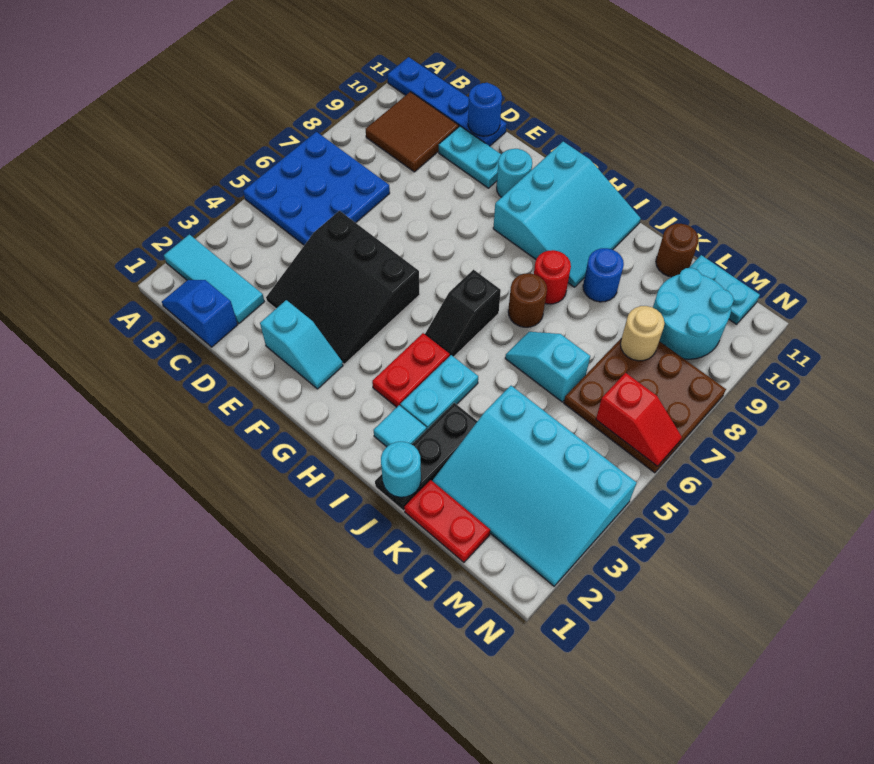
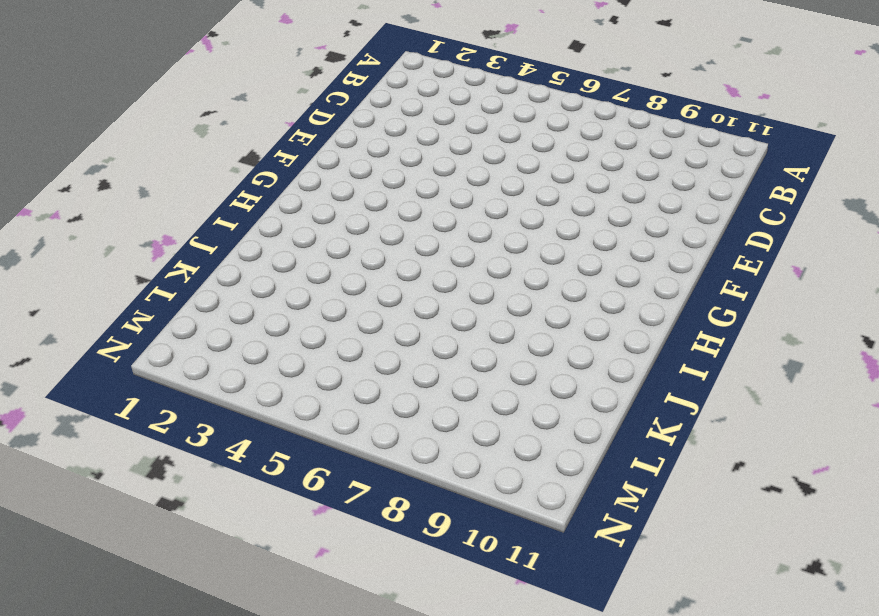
none -> cyan tile A2:C2 level 1
none -> blue plate A5:C7 level 1
none -> blue plate A11:D11 level 1

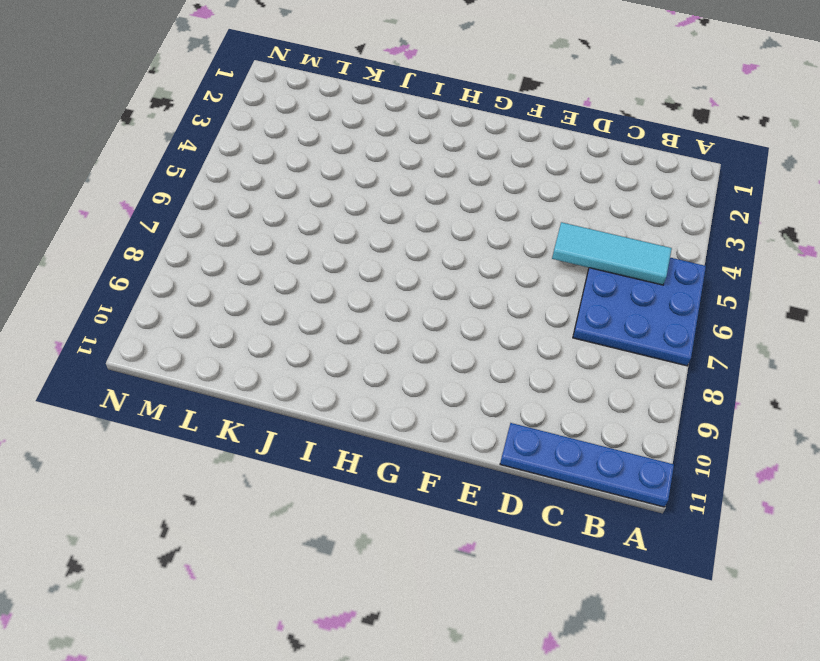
cyan tile B5:D5 level 2 -> cyan tile A2:C2 level 1
none -> blue slope B1:C1 level 1 top C
none -> brown tile B9:C10 level 1
none -> black slope D3:F5 level 1 top 5

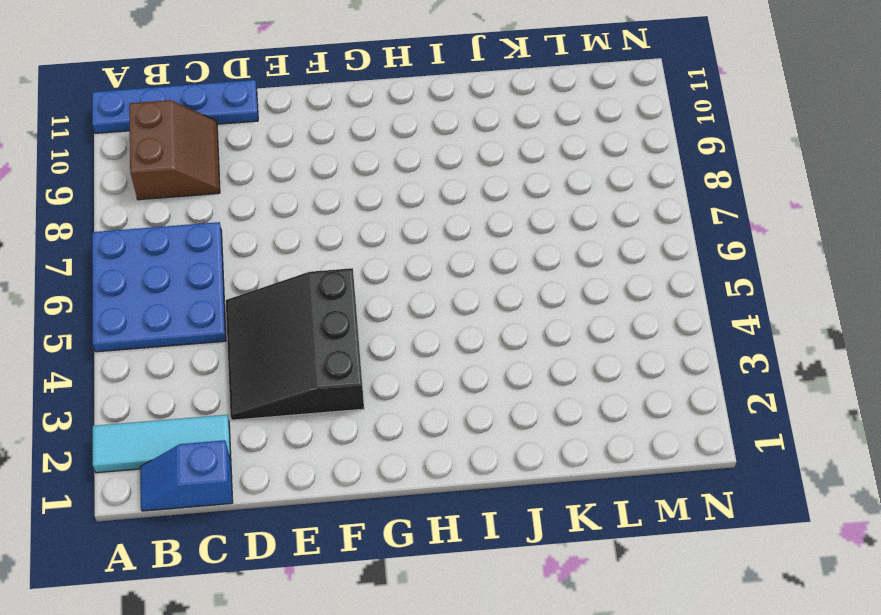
brown slope B9:C10 level 1 top B -> brown tile B9:C10 level 1
black slope D3:F5 level 1 top F -> black slope D3:F5 level 1 top 5
none -> cyan plate D10:E10 level 1
none -> cyan slope E2:F2 level 1 top E
none -> cyan round brick F10 level 1

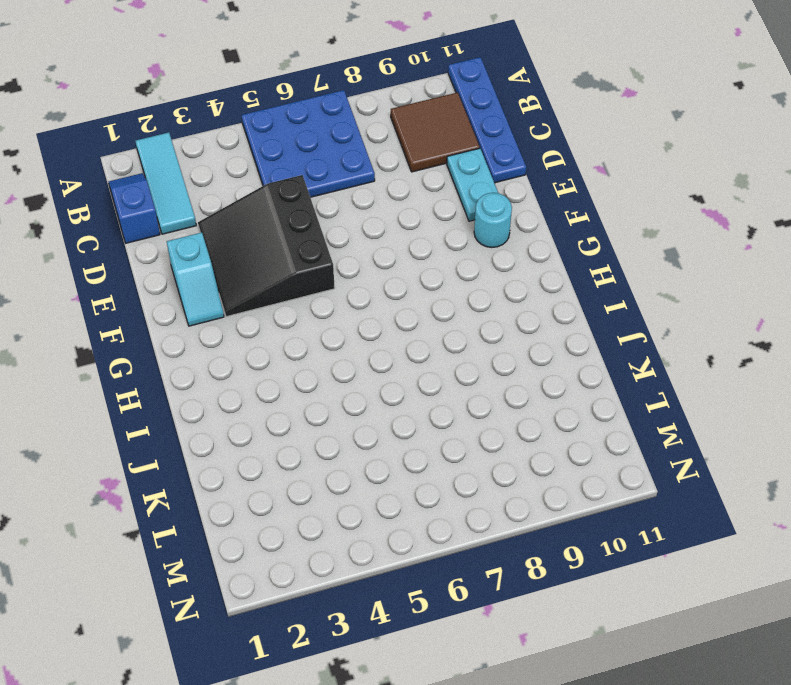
none -> cyan slope G9:I11 level 1 top G
none -> red plate H3:H4 level 1
none -> black slope H5:H6 level 1 top 6

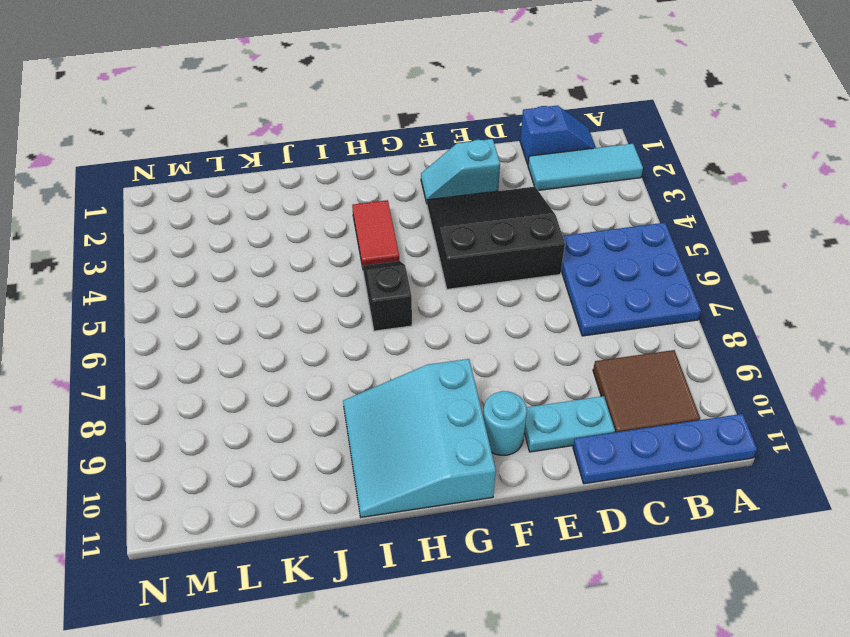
red tile H3:H4 level 1 -> red plate H3:H4 level 1
none -> cyan tile I2 level 1
none -> cyan plate I3:I4 level 1
none -> brown round brick I7 level 1

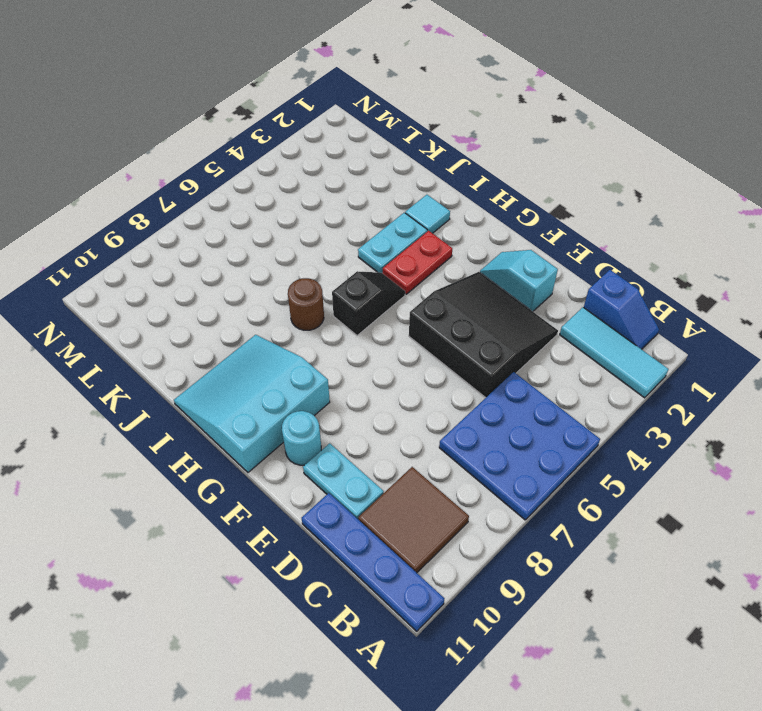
none -> red round brick I8 level 1
none -> black plate J1:J3 level 1
none -> cyan slope J6:K6 level 1 top K

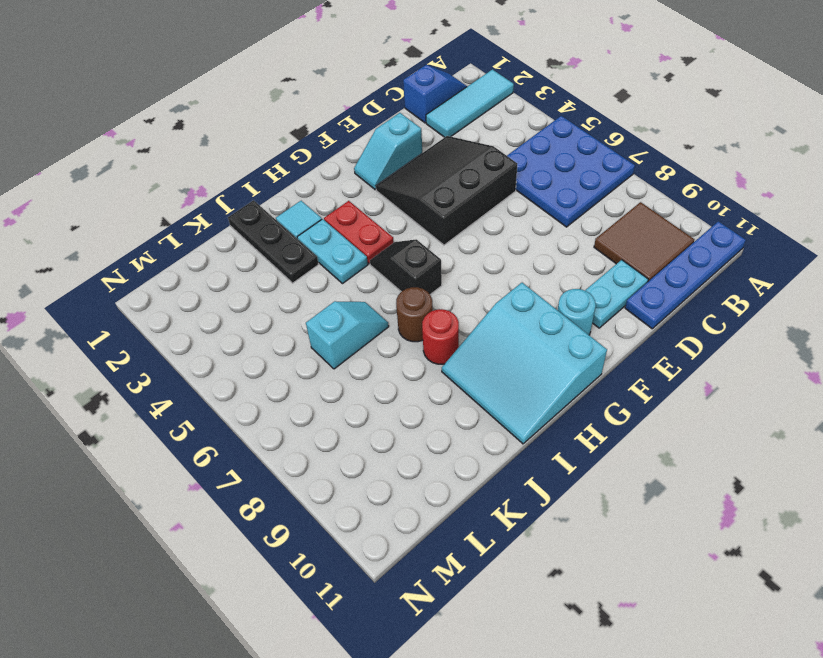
none -> blue round brick J9 level 1
none -> red plate K1:L1 level 1
none -> cyan slope K2:N4 level 1 top 4

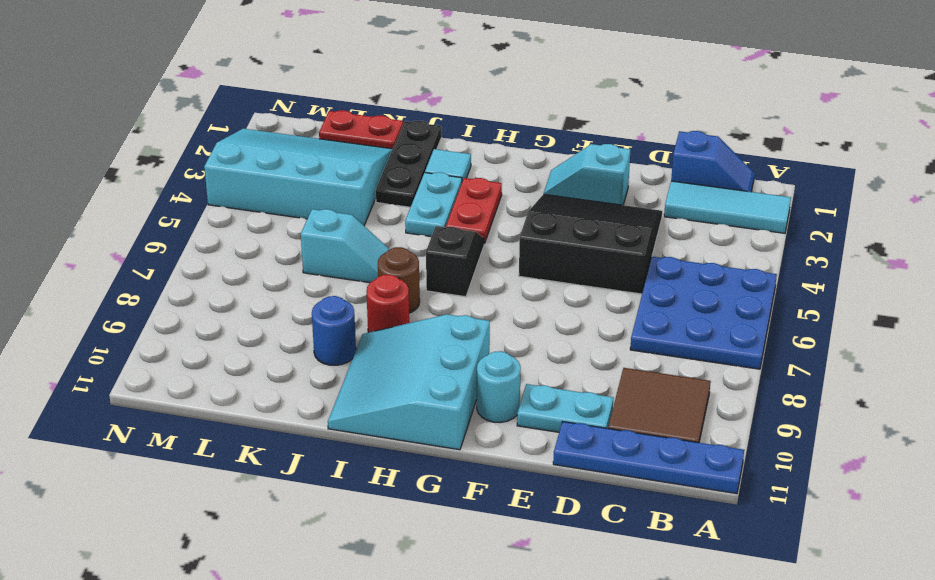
none -> brown round brick K11 level 1
none -> brown plate L6:N8 level 1
none -> cyan round brick L9:M10 level 1

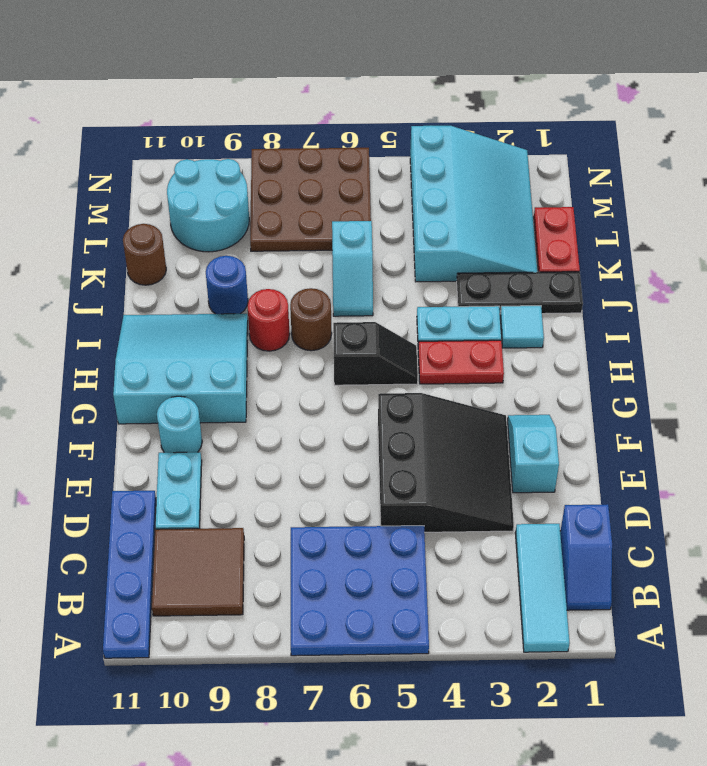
none -> cyan plate L11:M11 level 1
none -> blue round brick D11 level 2
none -> cyan round brick J1 level 2

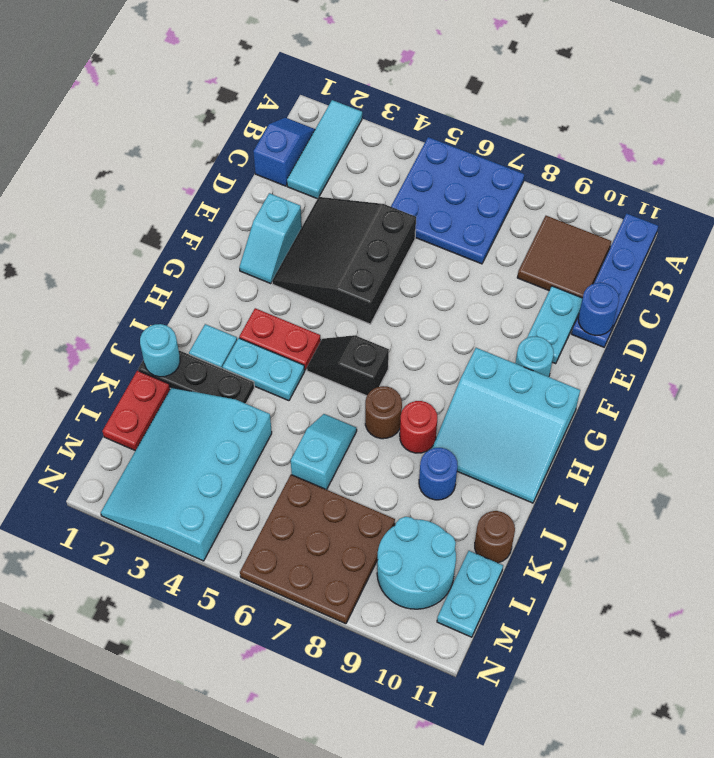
none -> tan round brick L8 level 2
none -> red slope M6:N6 level 2 top M

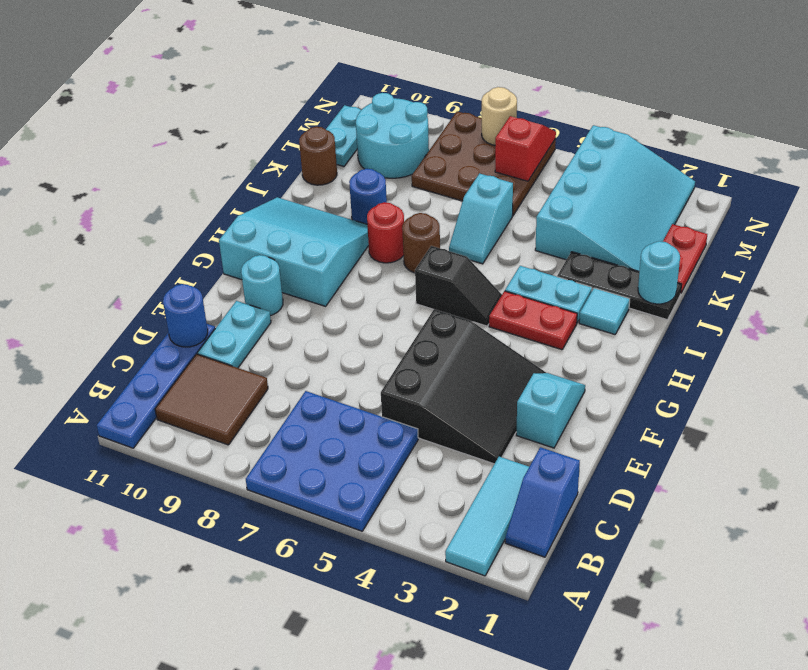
tan round brick N7 level 2 -> tan round brick L8 level 2

